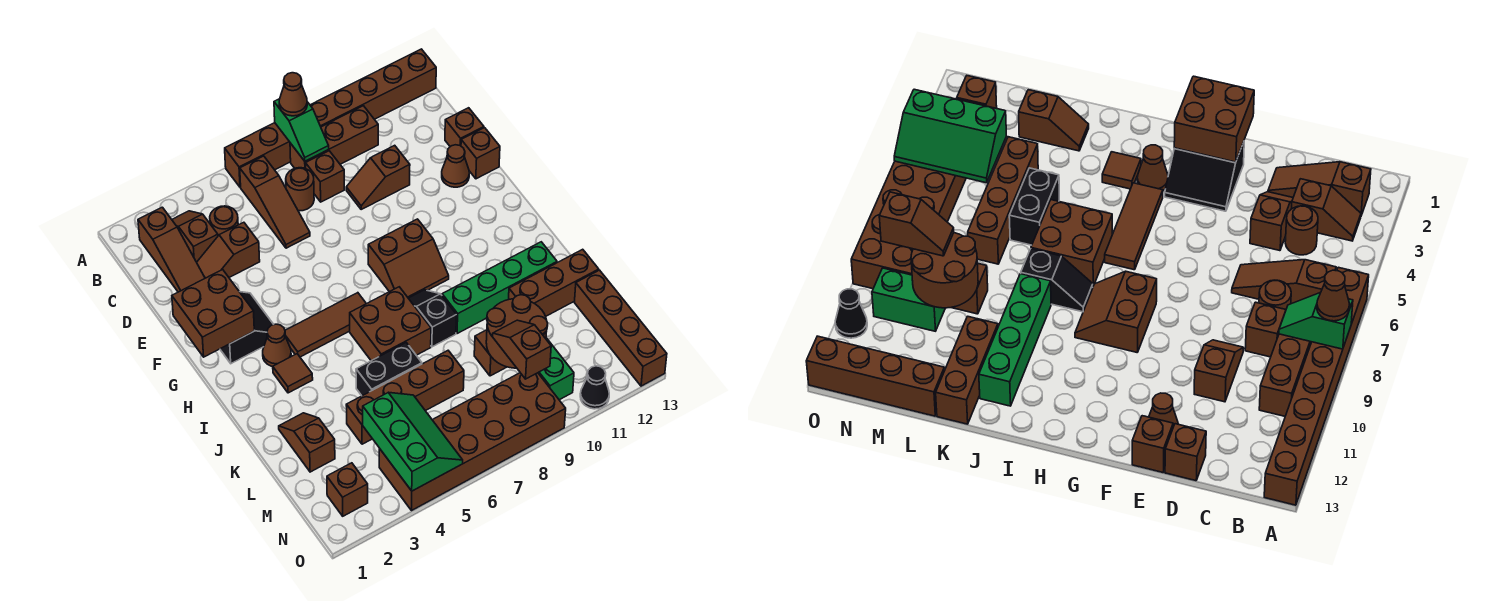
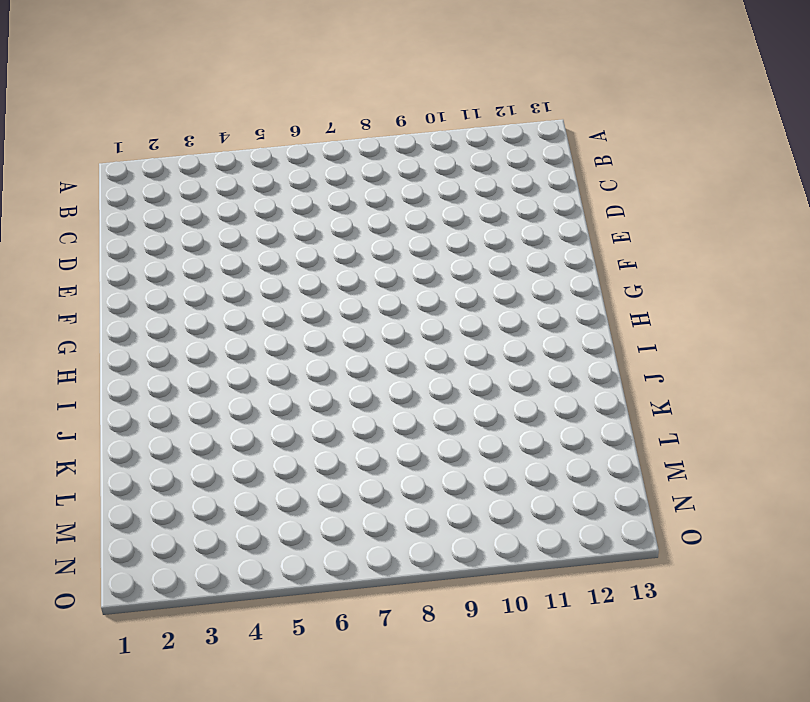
none -> brown brick A6:A13 level 1
none -> brown slope B2:D2 level 1 top B
none -> brown slope B3:C3 level 1 top C
none -> brown slope B6:D6 level 1 top B

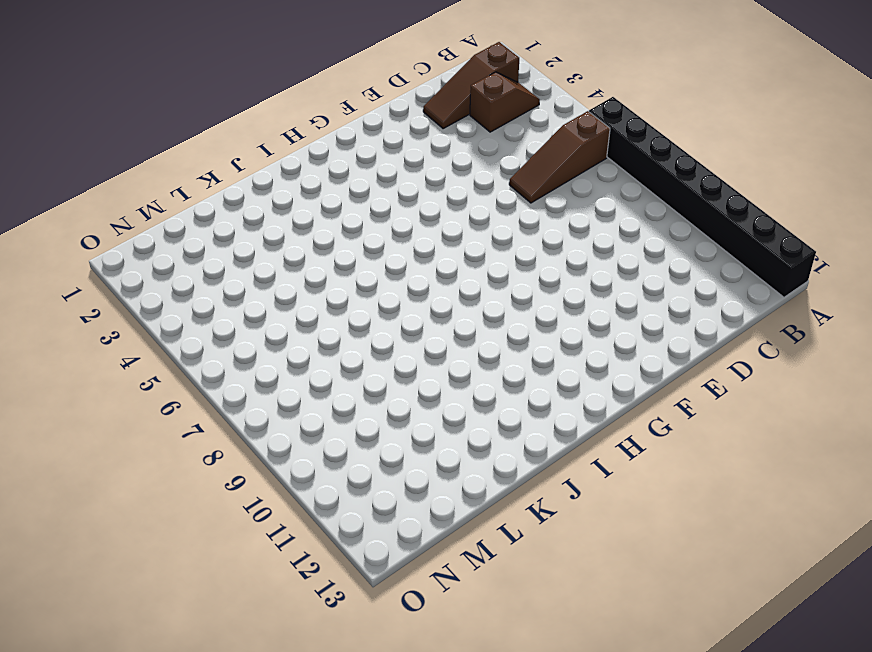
black brick A6:A13 level 1 -> brown brick A6:A13 level 1
none -> brown brick B8:B10 level 1
none -> brown round brick C4 level 1
none -> brown round brick C7 level 1
none -> brown brick C8 level 1

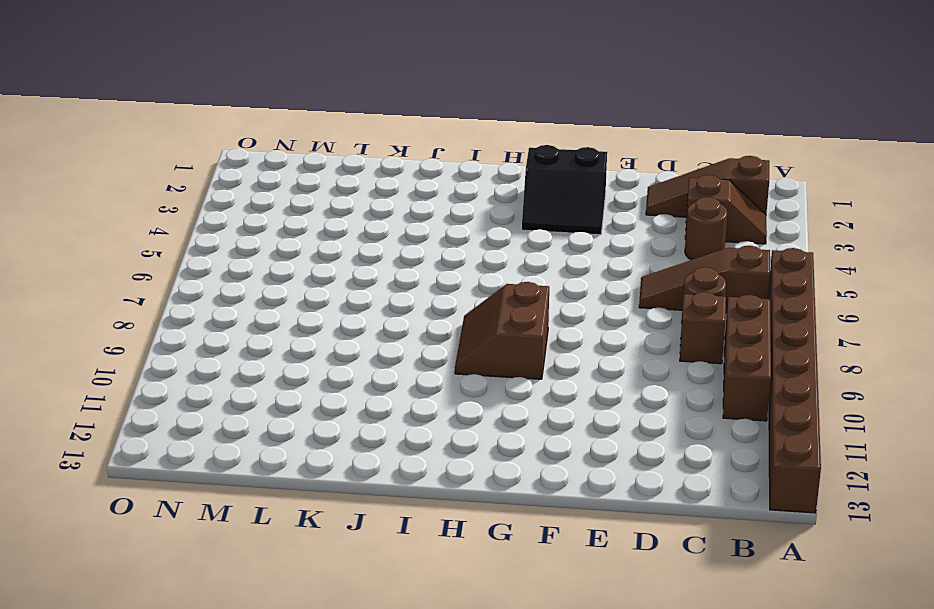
none -> brown slope D3:D4 level 1 top 4
none -> brown slope D9:D10 level 1 top 10
none -> brown brick D13 level 1
none -> brown cone E12 level 1

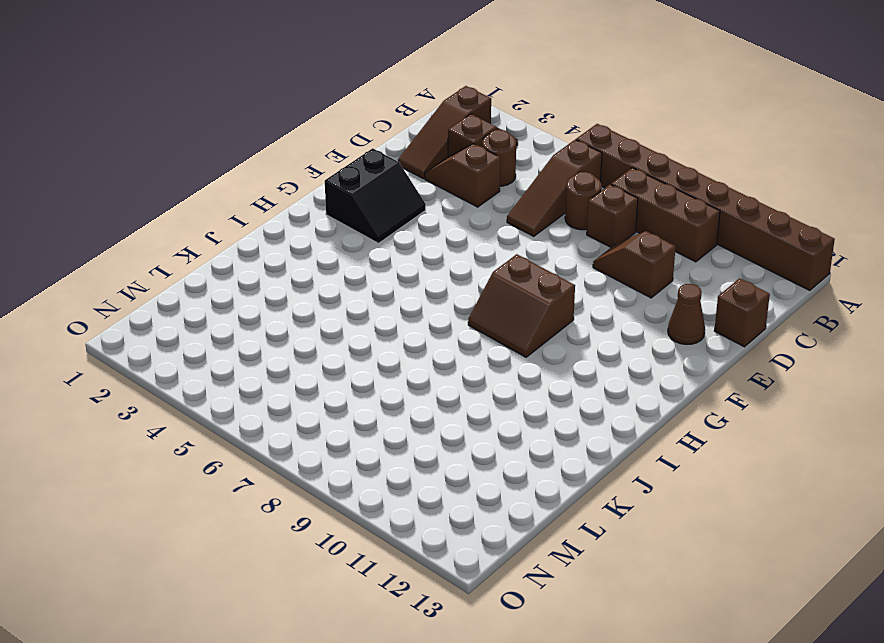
none -> brown brick E13 level 1
none -> brown cone H3 level 1
none -> brown tile H4:H6 level 1
none -> brown tile I3 level 1

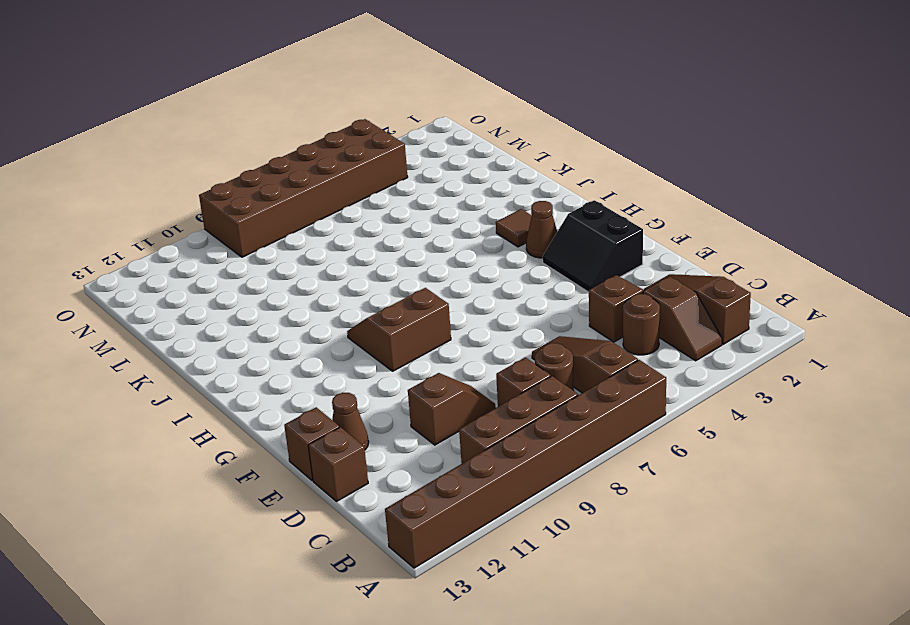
none -> brown tile H4:H6 level 1
none -> brown brick I6:J7 level 1
none -> black slope I8:J8 level 1 top J
none -> green brick J9:J12 level 1

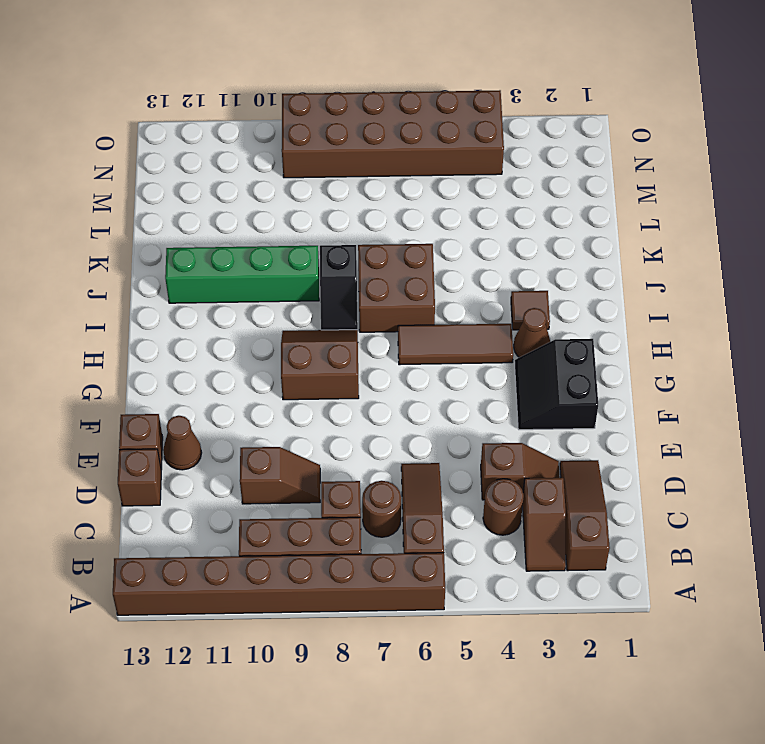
none -> brown slope K2:L2 level 1 top L
none -> black brick K5:K6 level 1
none -> brown brick K11:K13 level 1
none -> brown brick L4:L7 level 1

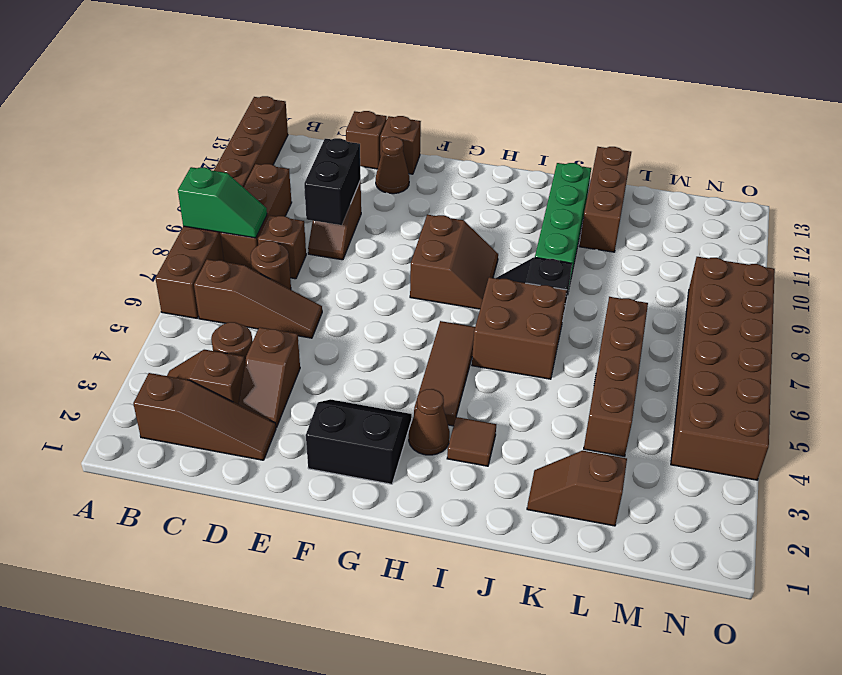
black brick D9:D10 level 2 -> black brick K5:K6 level 1
none -> brown brick L9 level 1
none -> brown brick L13:O13 level 1
none -> green brick M10:N10 level 1
none -> brown brick N2 level 1

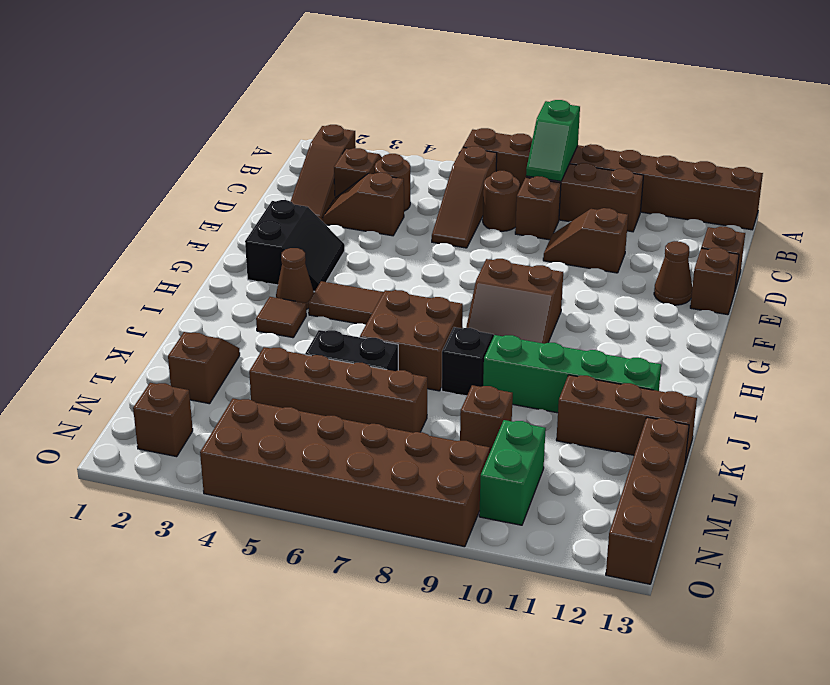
none -> black cone O11 level 1
none -> brown brick F1:G2 level 2
none -> brown round brick L9:M10 level 2
none -> green slope M4:O5 level 2 top 4

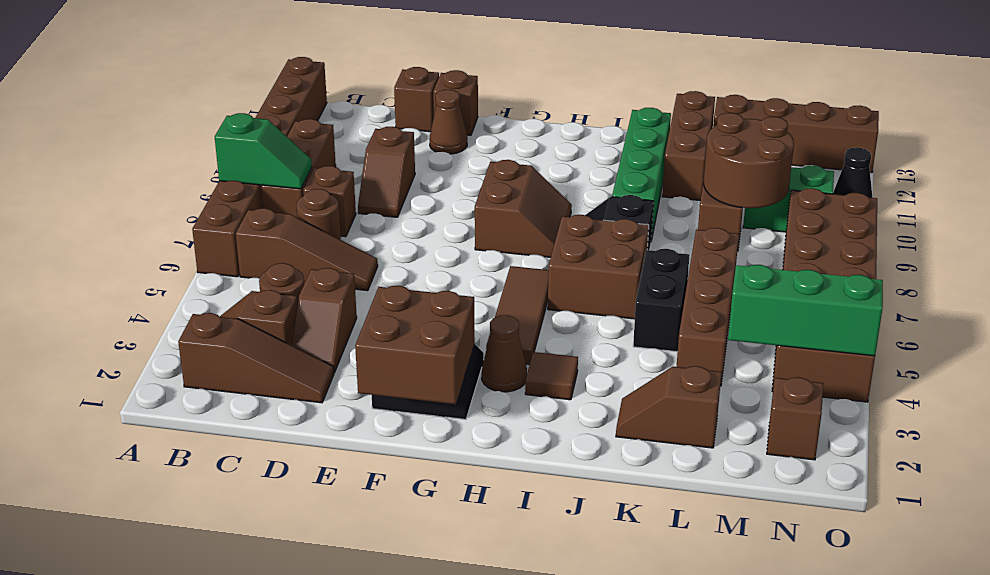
none -> brown cone A8 level 3
none -> brown slope M9:N9 level 3 top N

